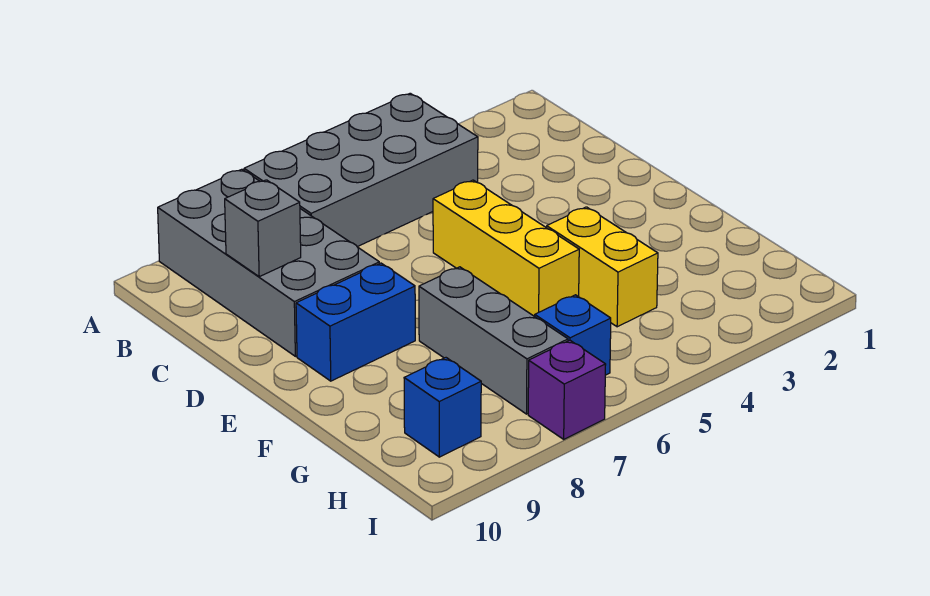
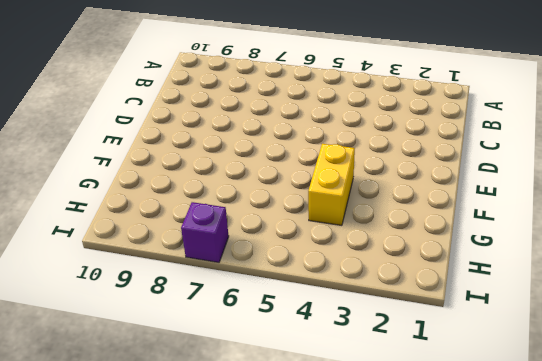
none -> grey brick A4:B7 level 1
none -> grey brick A8:D9 level 1

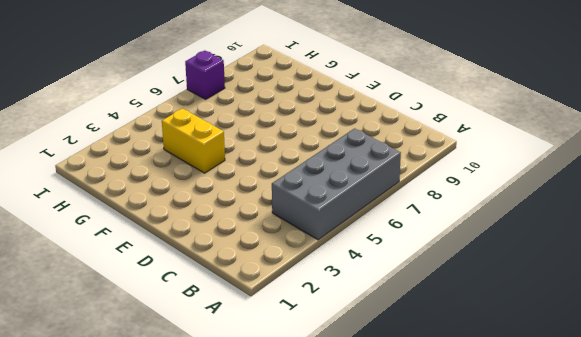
none -> grey brick A8:D9 level 1
none -> yellow brick D5:F5 level 1

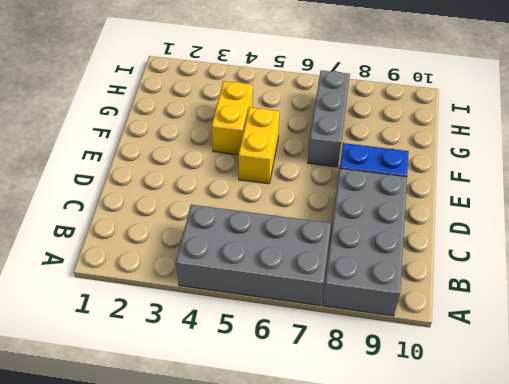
yellow brick E5:F5 level 1 -> yellow brick D5:F5 level 1
none -> blue brick H6 level 1
none -> blue brick H9 level 1

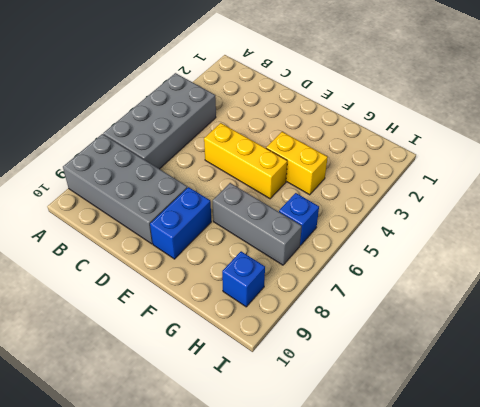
none -> purple brick I7 level 1
none -> grey brick C9 level 2

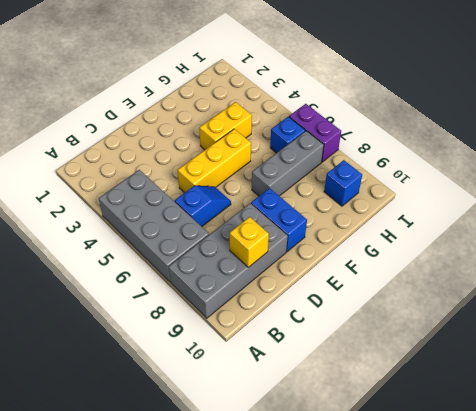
blue slope C6:D6 level 1 top C -> none
yellow brick C9 level 2 -> grey brick C9 level 2
purple brick I6:I7 level 1 -> purple brick I7 level 1

